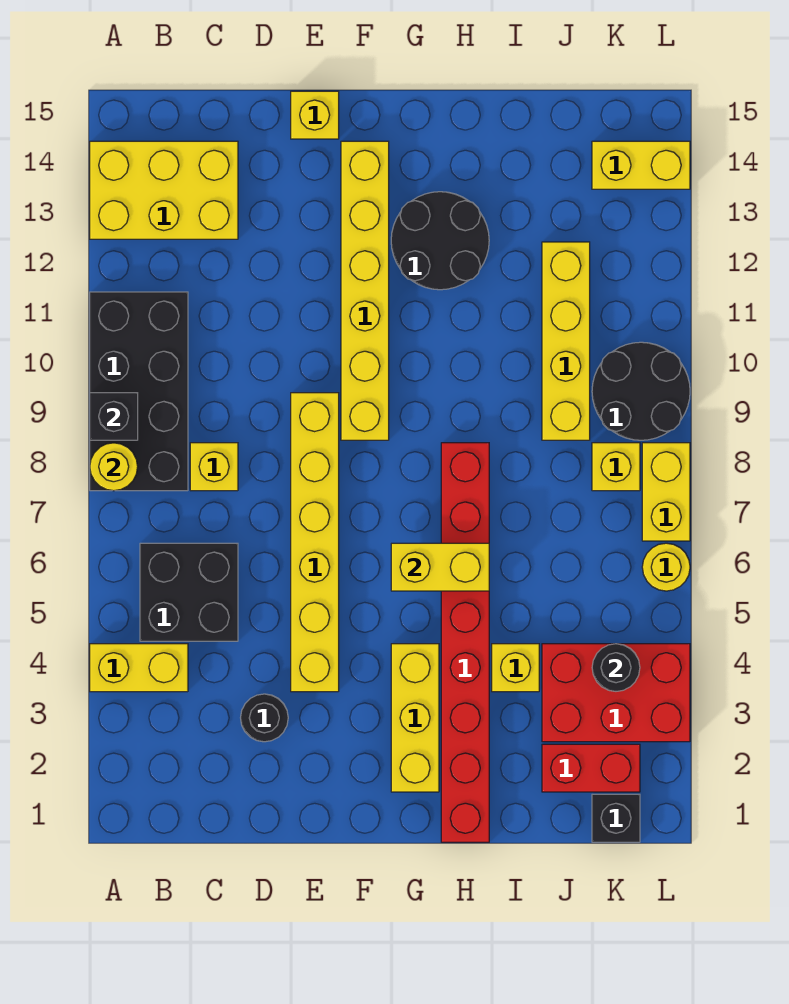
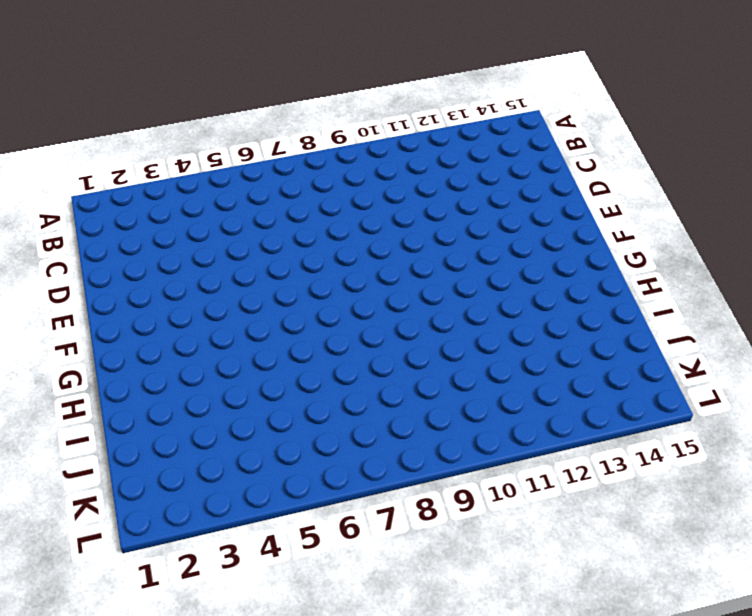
none -> yellow brick A4:B4 level 1
none -> black brick A8:B11 level 1
none -> yellow brick A13:C14 level 1

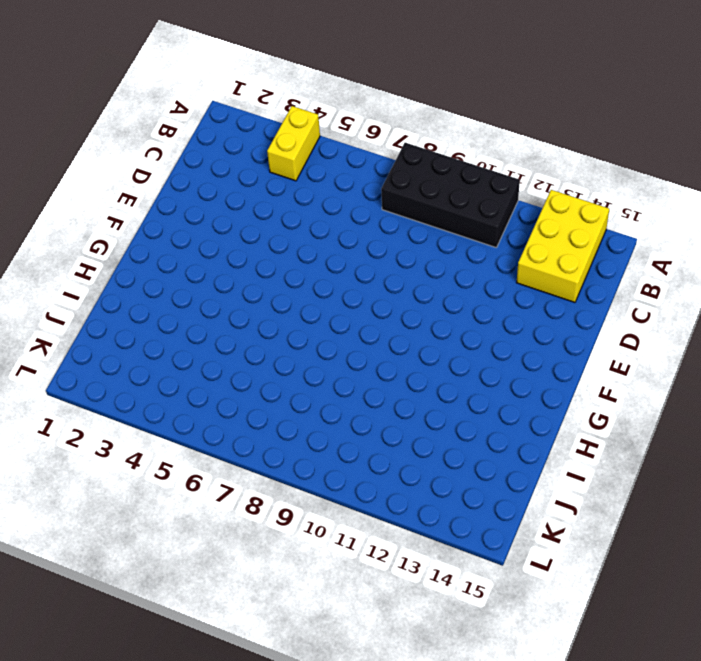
none -> black brick B5:C6 level 1
none -> yellow brick C8 level 1
none -> black round brick D3 level 1

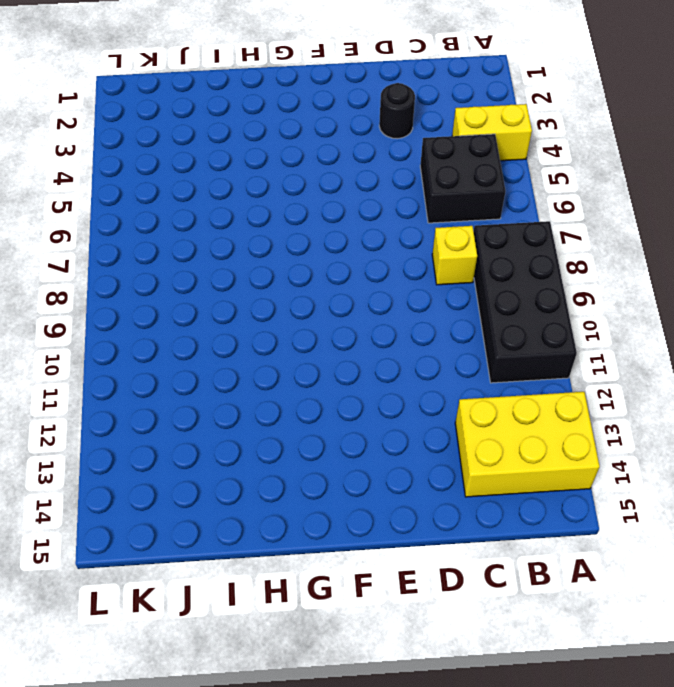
none -> yellow brick E4:E9 level 1
none -> yellow brick E15 level 1
none -> yellow brick F9:F14 level 1

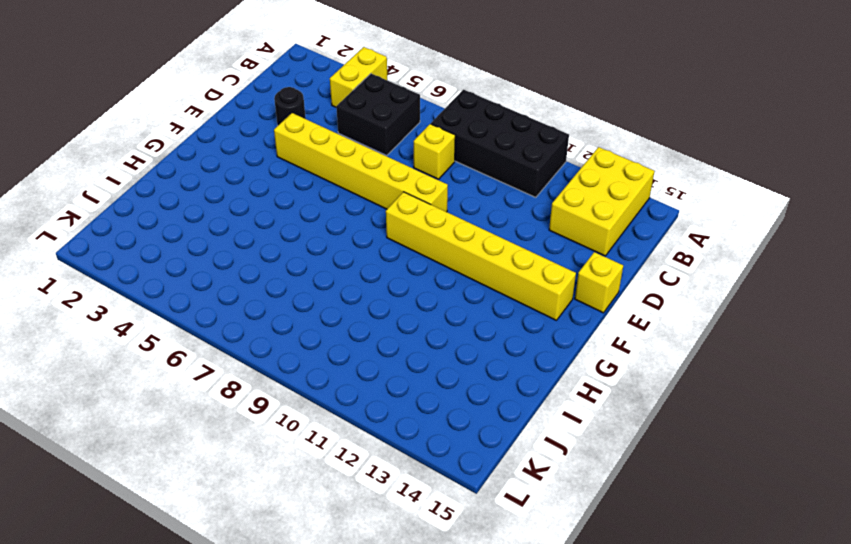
none -> yellow brick G2:G4 level 1
none -> black round brick G12:H13 level 1
none -> red brick H1:H8 level 1

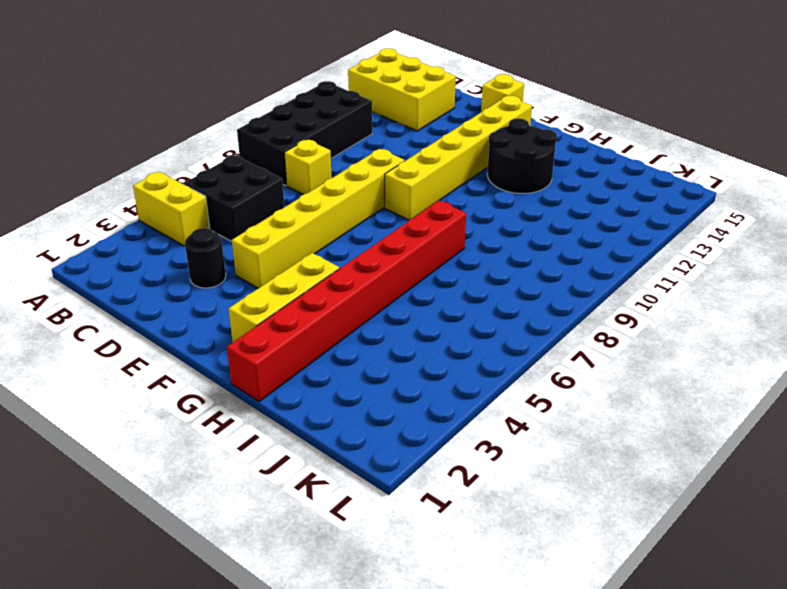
none -> yellow brick I4 level 1
none -> red brick J2:K2 level 1
none -> red brick J3:L4 level 1

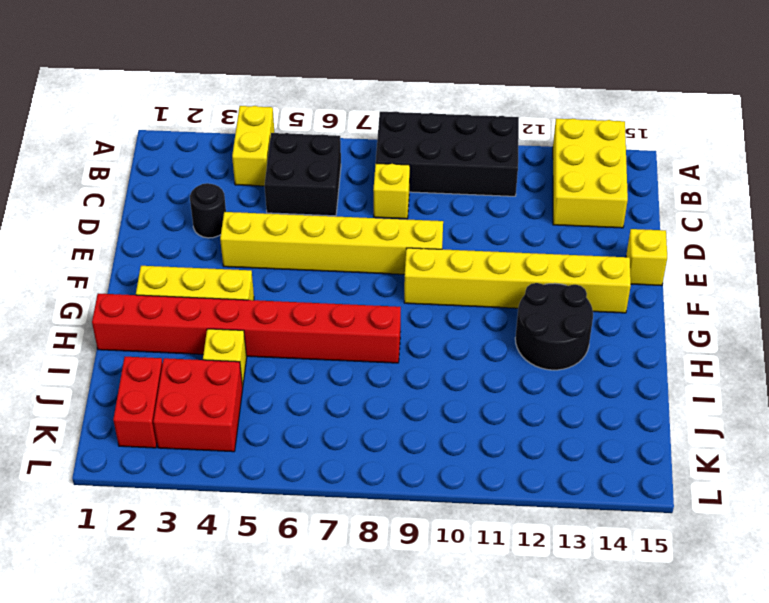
red brick J3:K4 level 1 -> red brick J3:L4 level 1
none -> yellow brick J9:J12 level 1
none -> black brick K1 level 1
none -> yellow brick K8 level 1

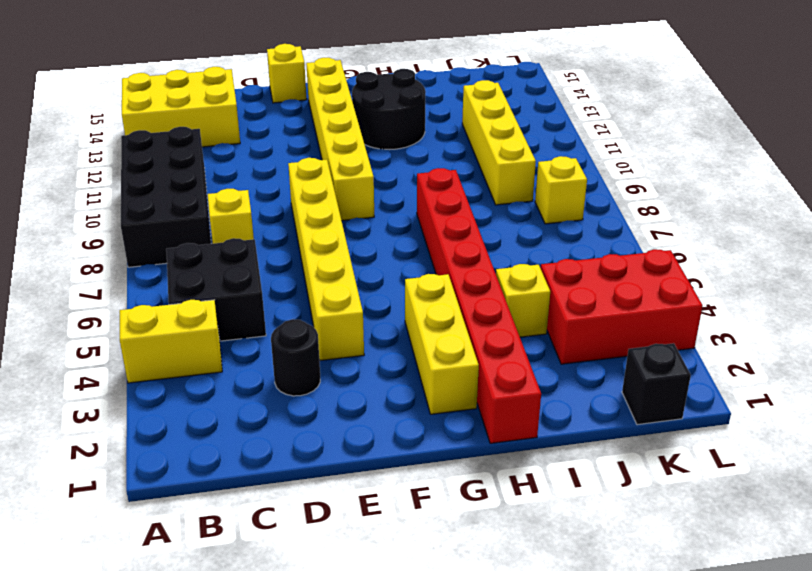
none -> red brick J2:K2 level 1
none -> black round brick K9:L10 level 1
none -> yellow brick K14:L14 level 1

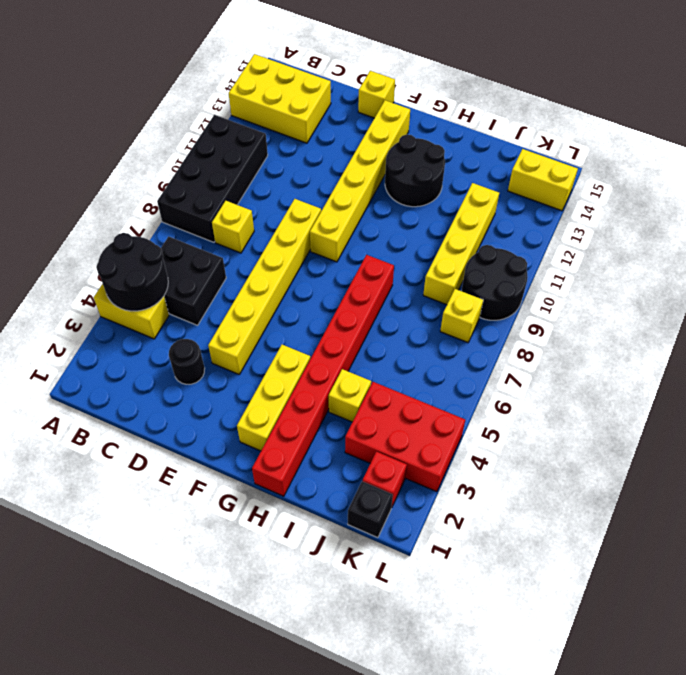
black round brick A4:B5 level 2 -> none
red brick K2 level 1 -> red brick J2:K2 level 1
none -> yellow round brick L6 level 1
none -> yellow brick L7:L8 level 1
none -> yellow round brick A8 level 2

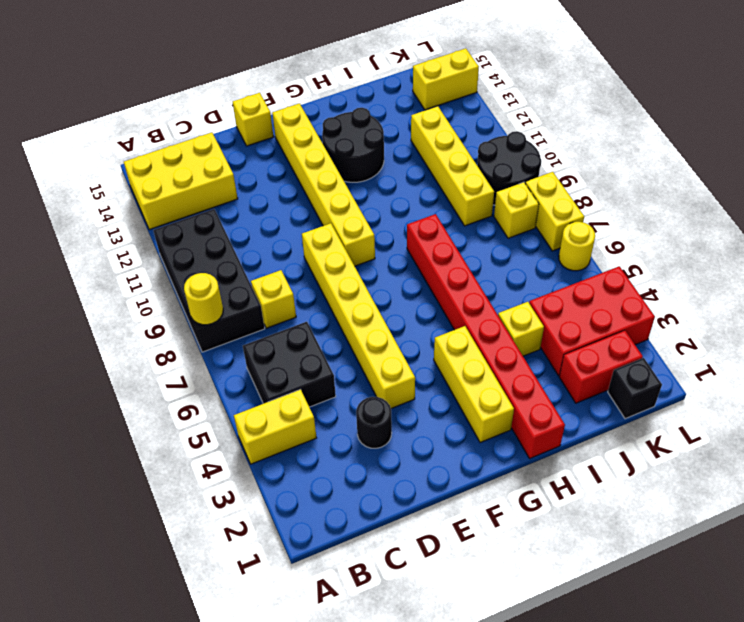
none -> black brick A9 level 2
none -> yellow brick G6:H6 level 2
none -> black round brick K4 level 2

